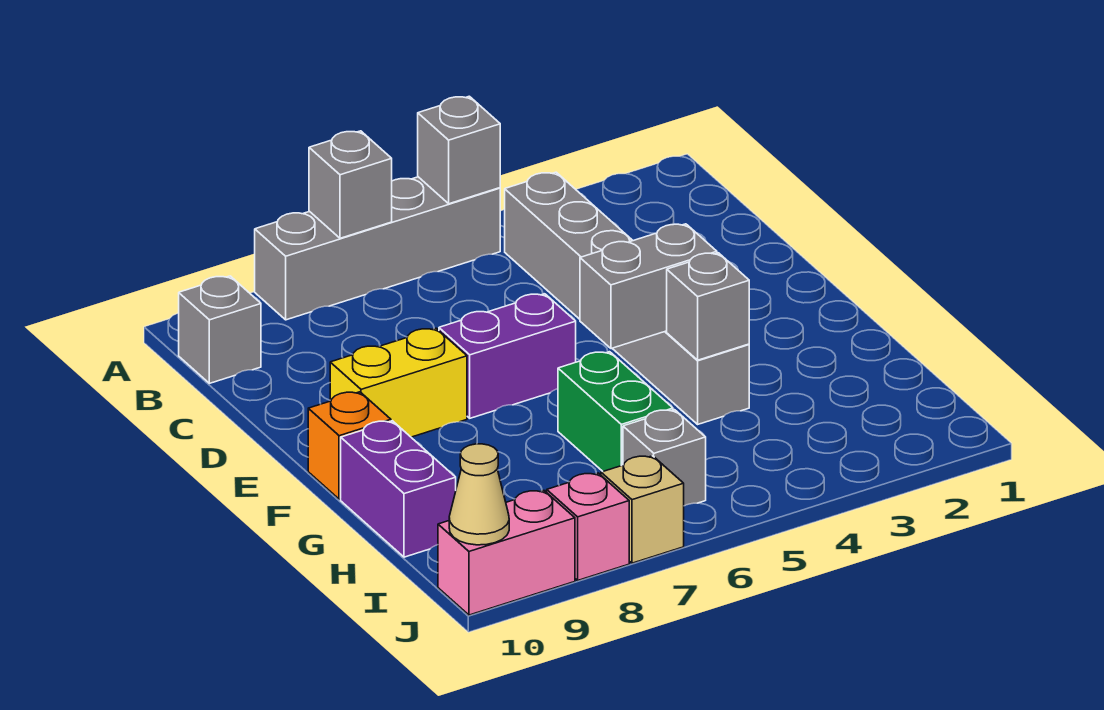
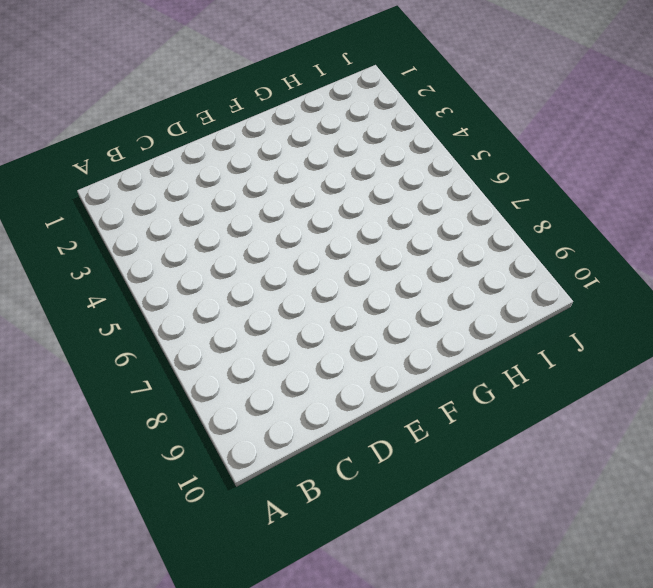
none -> grey brick A5:A8 level 1
none -> grey brick B4:G4 level 1
none -> grey brick B10 level 1

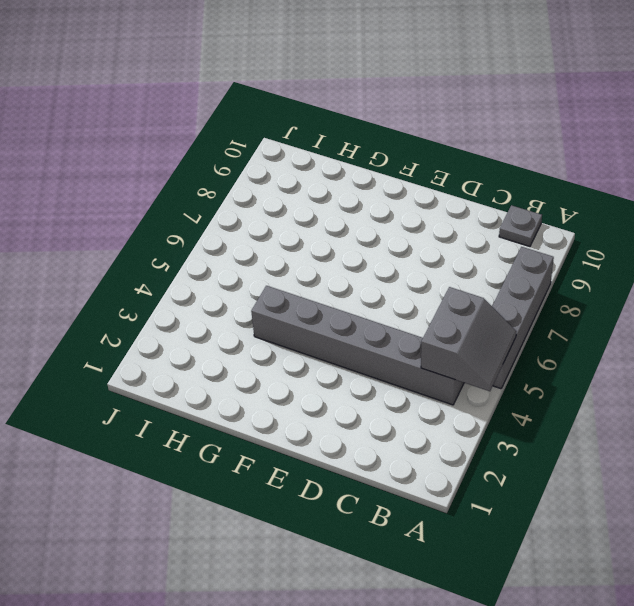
grey slope A4:B5 level 2 top B -> grey brick A5 level 2
grey plate B10 level 1 -> grey brick B10 level 1
none -> purple brick E6:E7 level 1
none -> yellow brick E8:E9 level 1
none -> orange brick F10 level 1

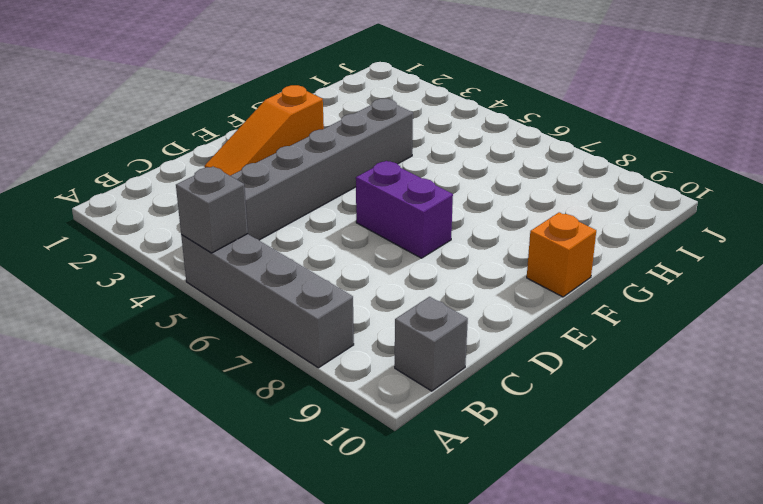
orange slope D2:F2 level 1 top F -> none
none -> yellow brick E8:E9 level 1
none -> green brick G6:H6 level 1
none -> purple brick G10:H10 level 1

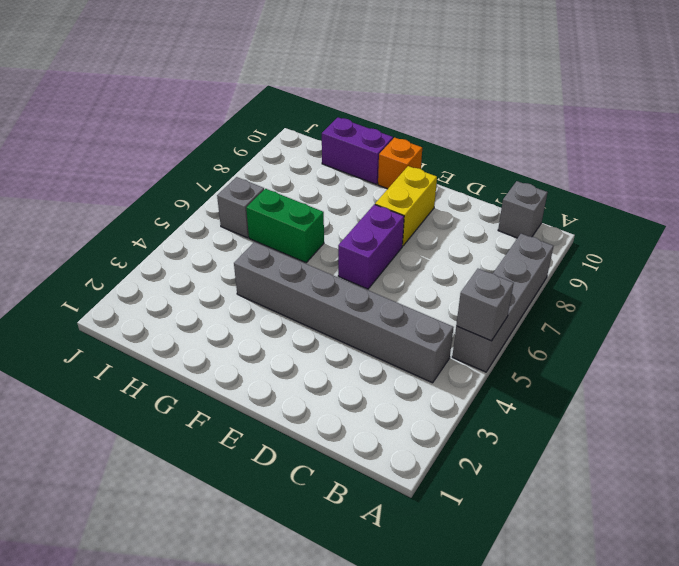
none -> tan brick J7 level 1
none -> pink brick J8 level 1
none -> pink brick J9:J10 level 1

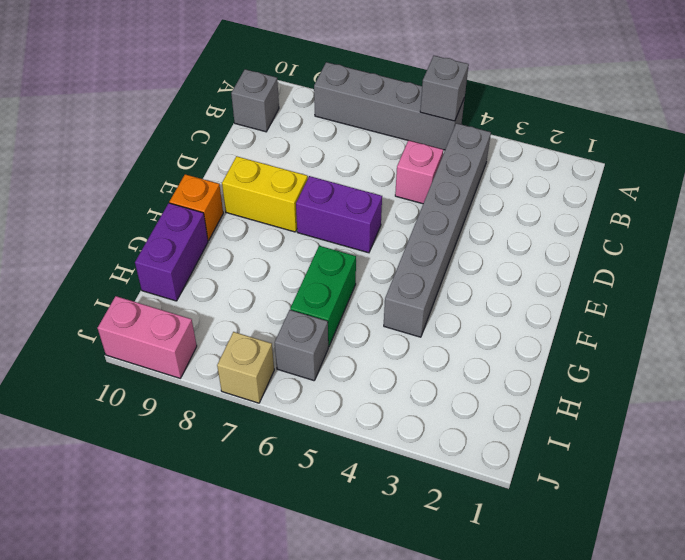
pink brick C5 level 1 -> pink brick J8 level 1
none -> grey brick A7 level 2
none -> grey brick F4:F5 level 2
none -> grey brick G4 level 2

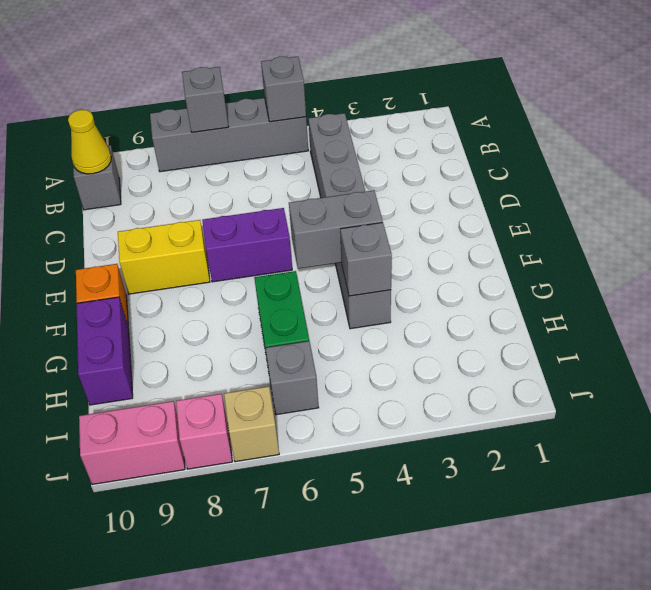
yellow cone B10 level 2 -> none
none -> tan cone J10 level 2

